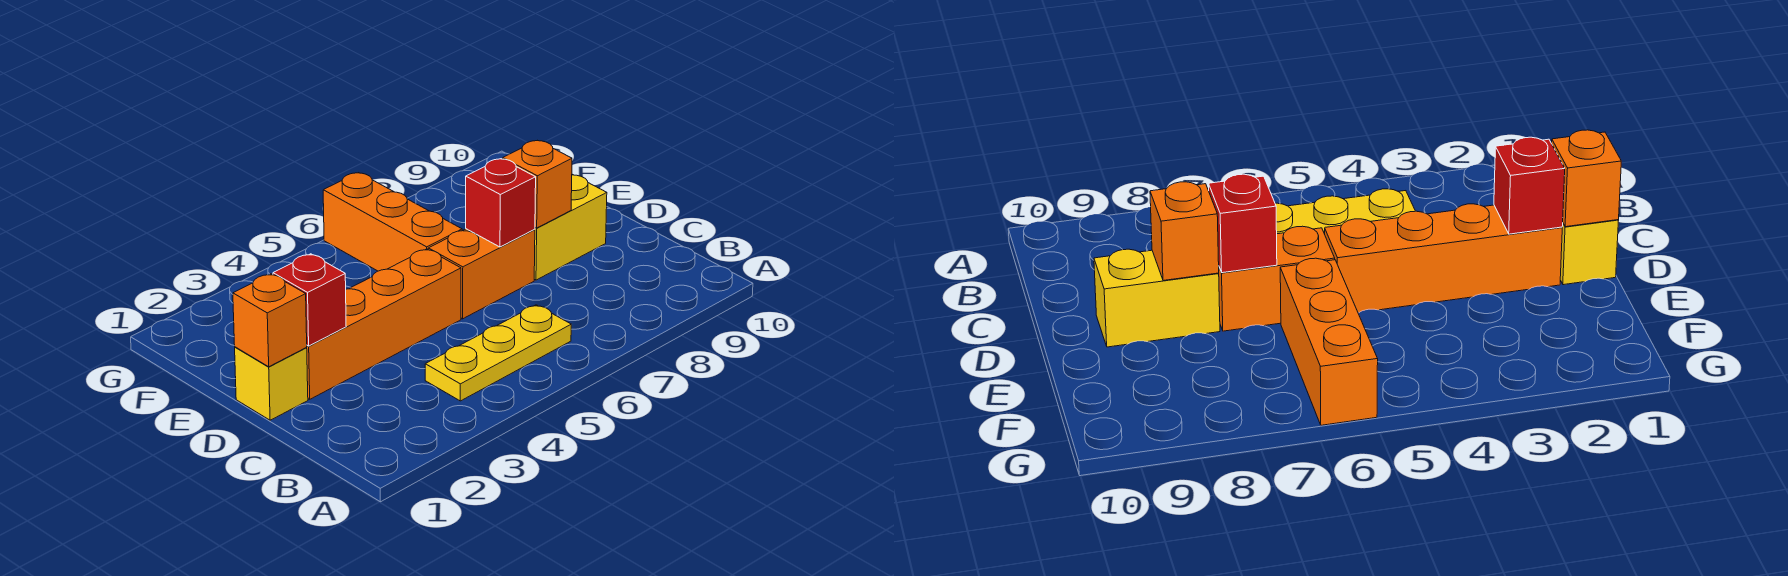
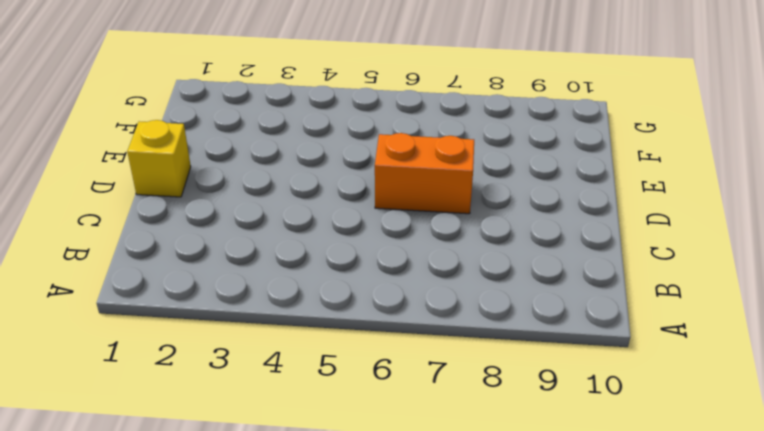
none -> yellow plate B4:B6 level 1
none -> orange brick D2:D5 level 1

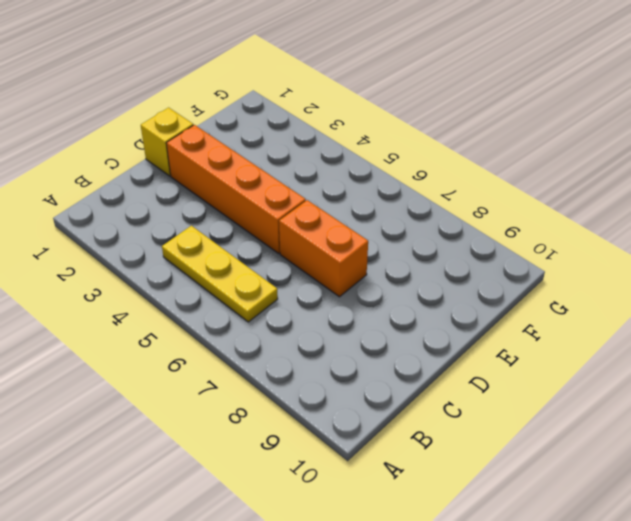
none -> yellow brick D8:D9 level 1
none -> orange brick E6:G6 level 1

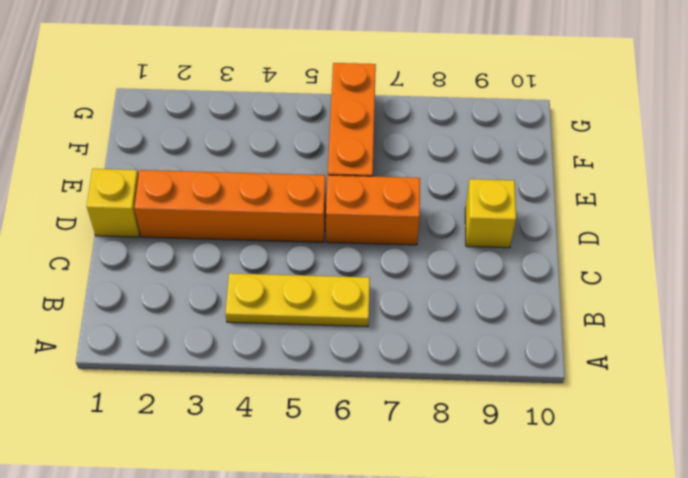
yellow brick D9 level 1 -> yellow brick D8:D9 level 1
none -> orange brick D1 level 2
none -> red brick D2 level 2

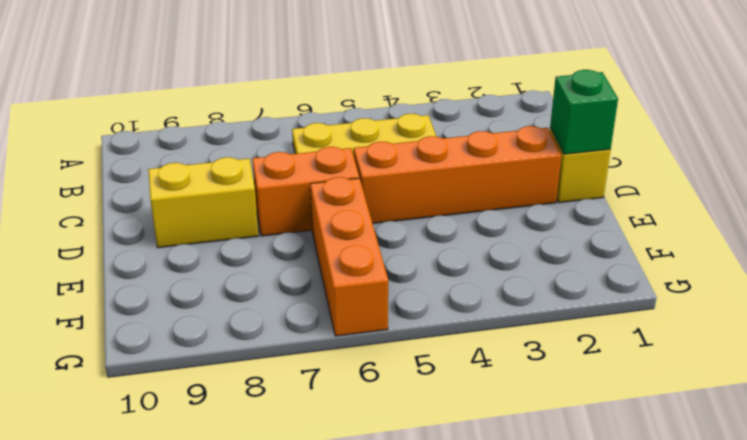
green brick D1 level 2 -> orange brick D1 level 2
none -> red brick D2 level 2
none -> red brick D7 level 2

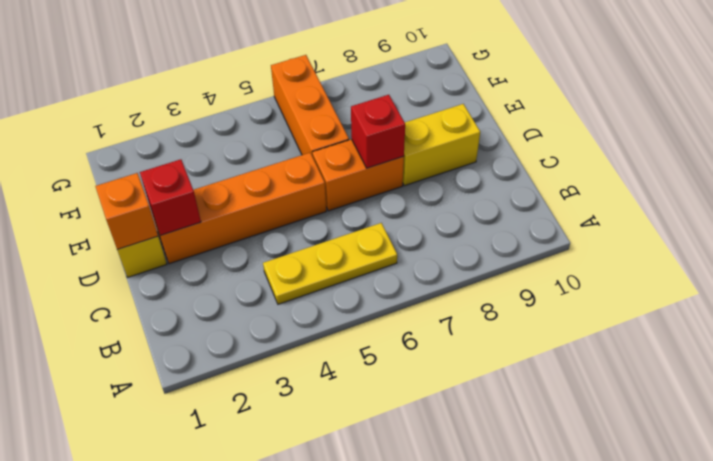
none -> orange brick D8 level 2

